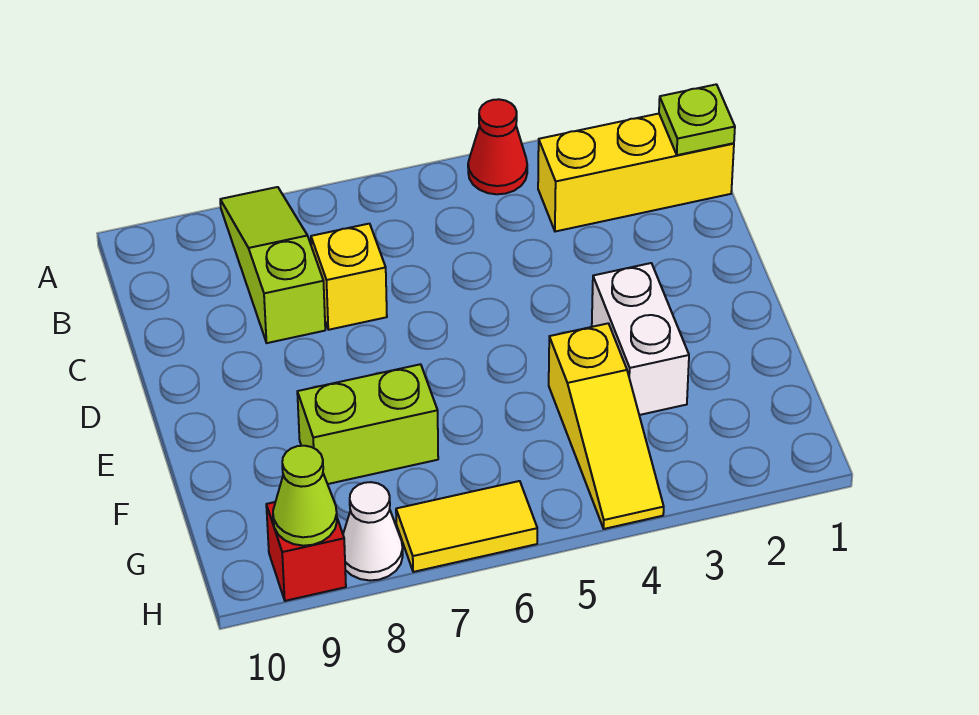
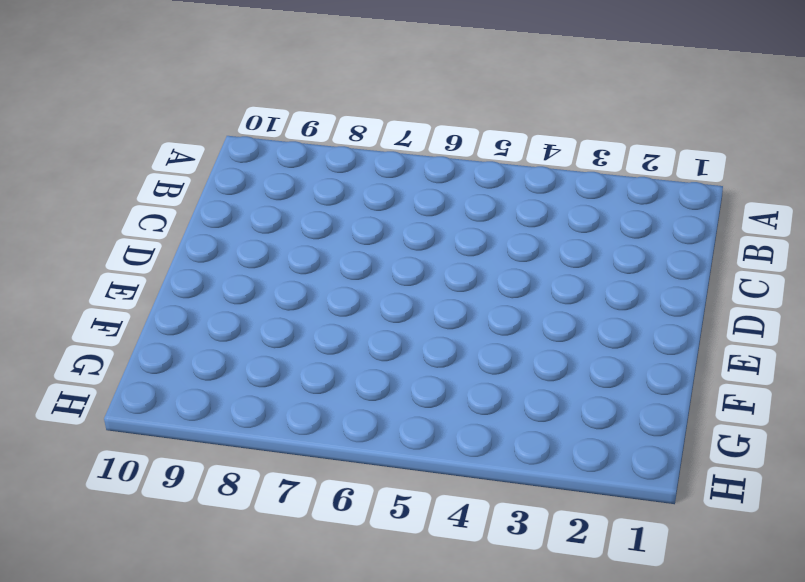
none -> red cone A4 level 1
none -> lime slope A8:C8 level 1 top C
none -> yellow brick B1:B3 level 1

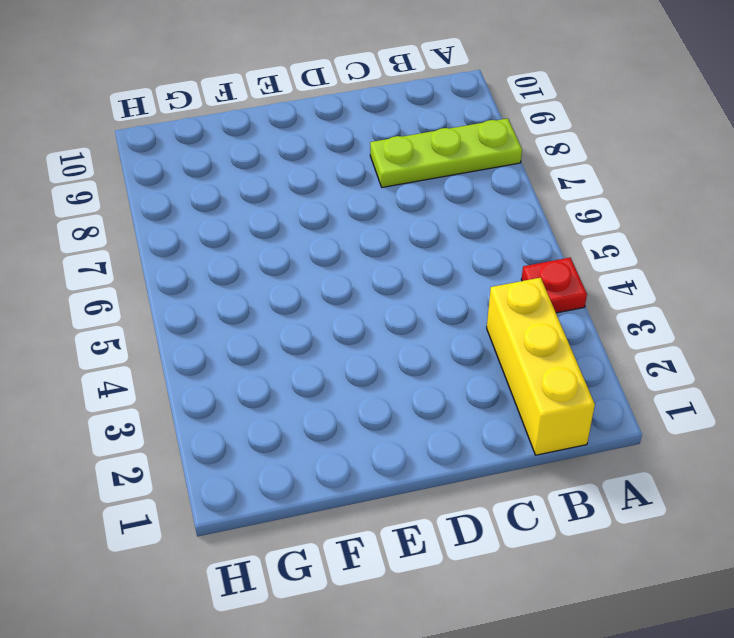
red plate A4 level 1 -> red cone A4 level 1
lime plate A8:C8 level 1 -> lime slope A8:C8 level 1 top C
none -> yellow brick C7 level 1
none -> white brick E3:F3 level 1
none -> yellow slope F4:H4 level 1 top F

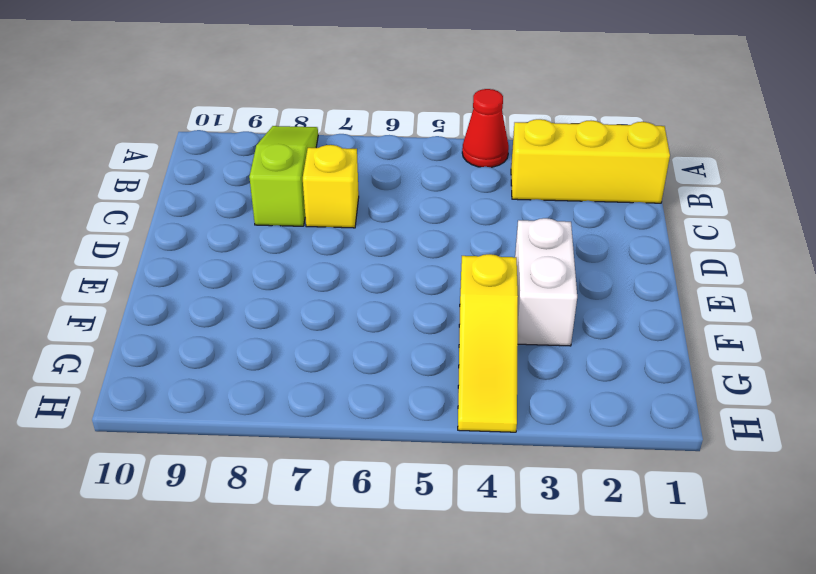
none -> lime brick F7:F8 level 1
none -> yellow tile H6:H7 level 1
none -> white cone H8 level 1

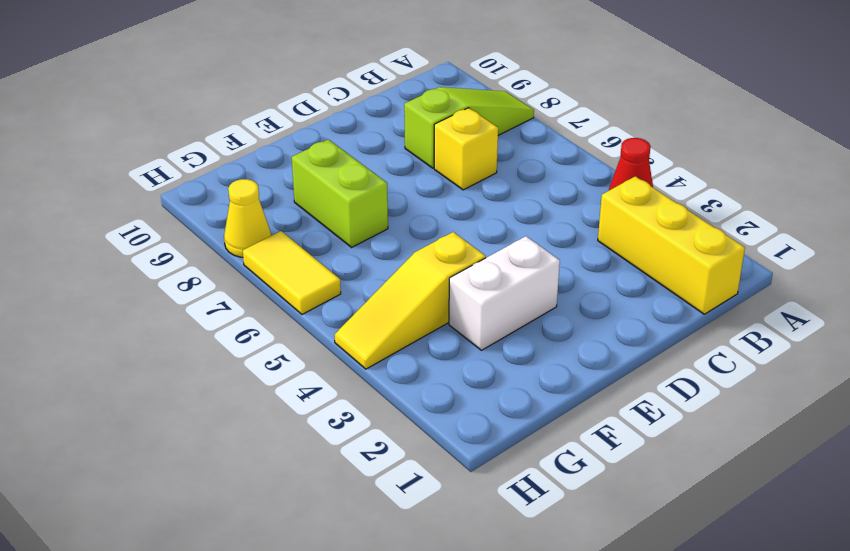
yellow cone H8 level 1 -> white cone H8 level 1
none -> red brick H9 level 1
none -> lime plate B1 level 2
none -> lime cone H9 level 2

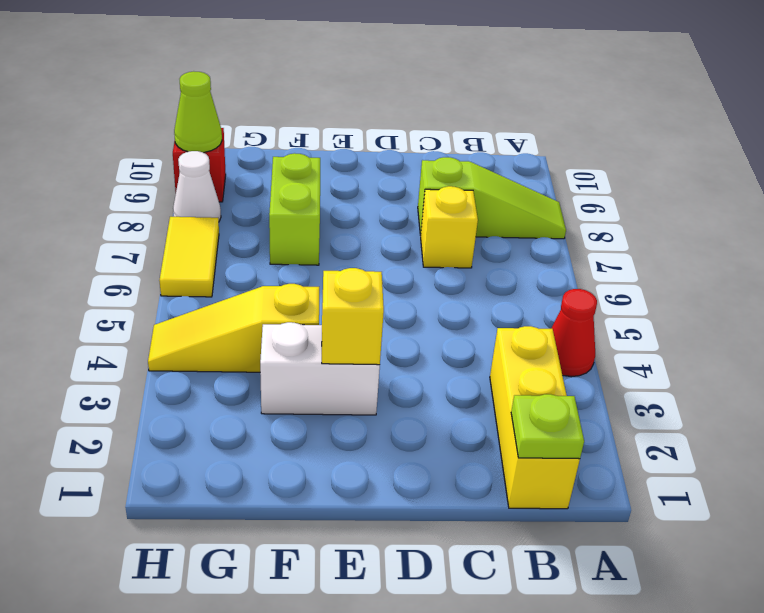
yellow brick E3 level 2 -> none

